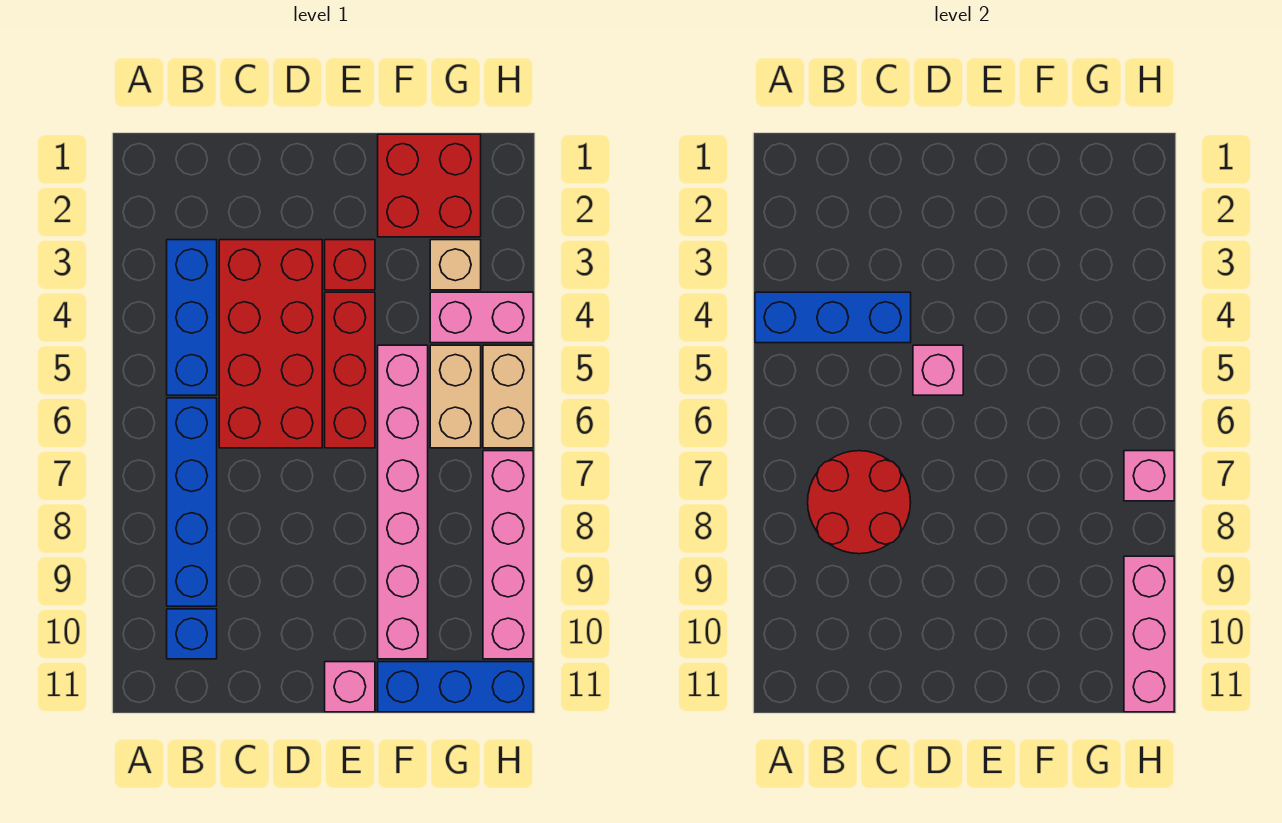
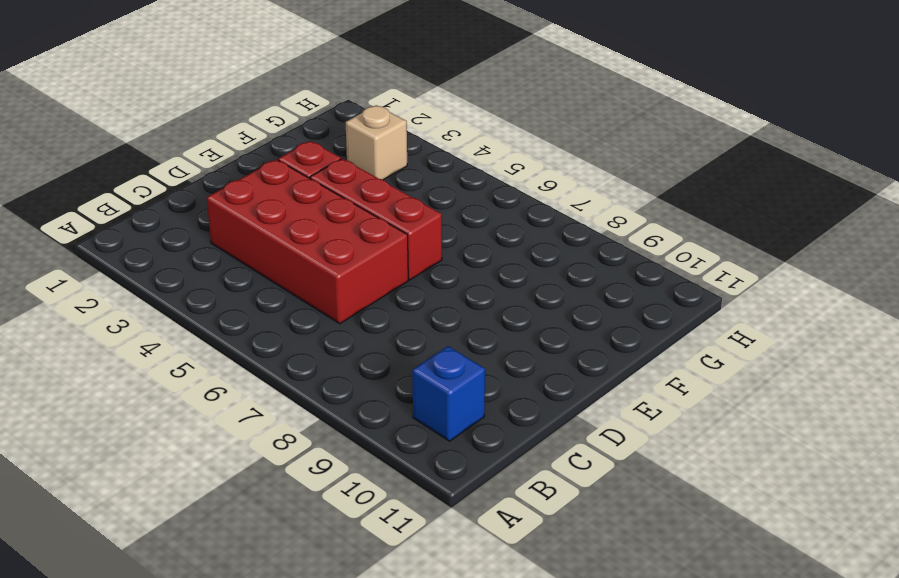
none -> blue brick B3:B5 level 1
none -> blue brick B6:B9 level 1
none -> pink brick E11 level 1

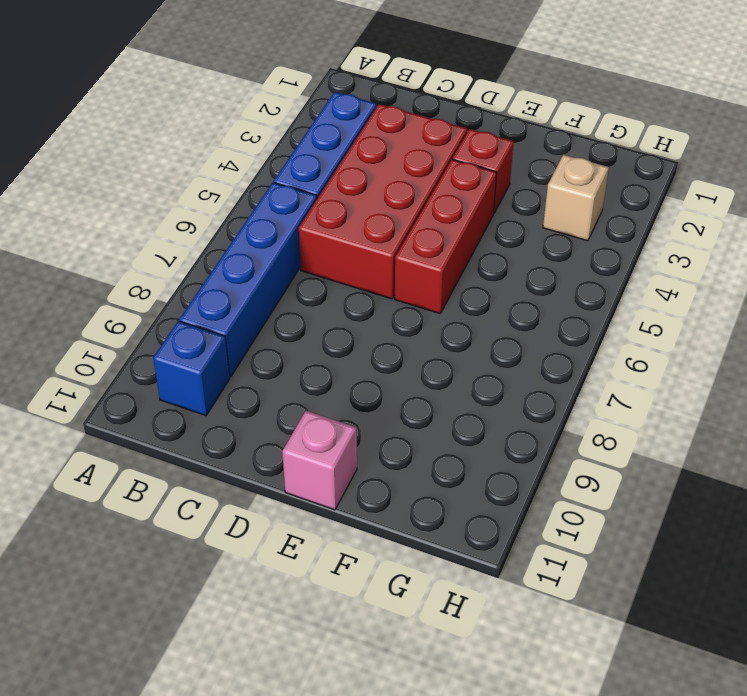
none -> red brick F1:G2 level 1
none -> pink brick F5:F10 level 1
none -> blue brick F11:H11 level 1

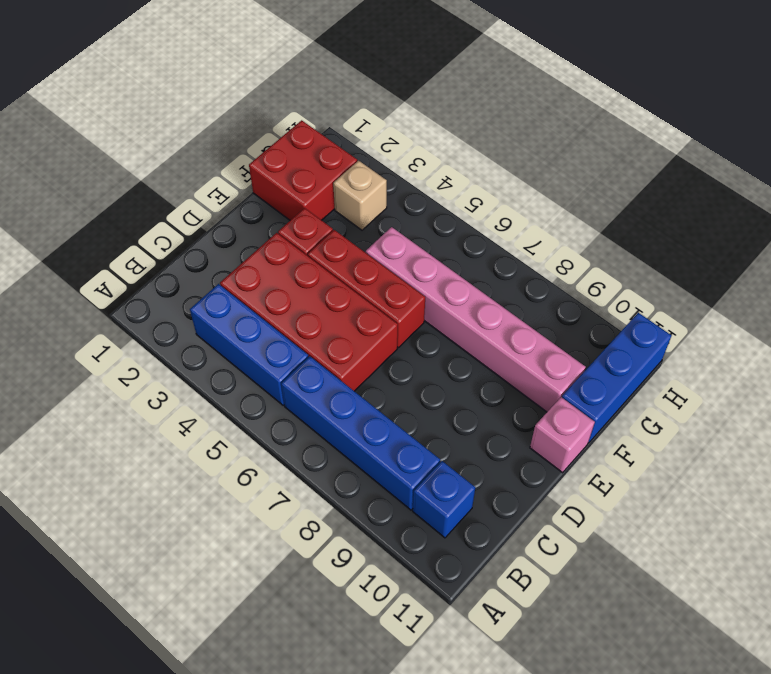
none -> pink brick G4:H4 level 1
none -> tan brick G5:G6 level 1
none -> tan brick H5:H6 level 1

